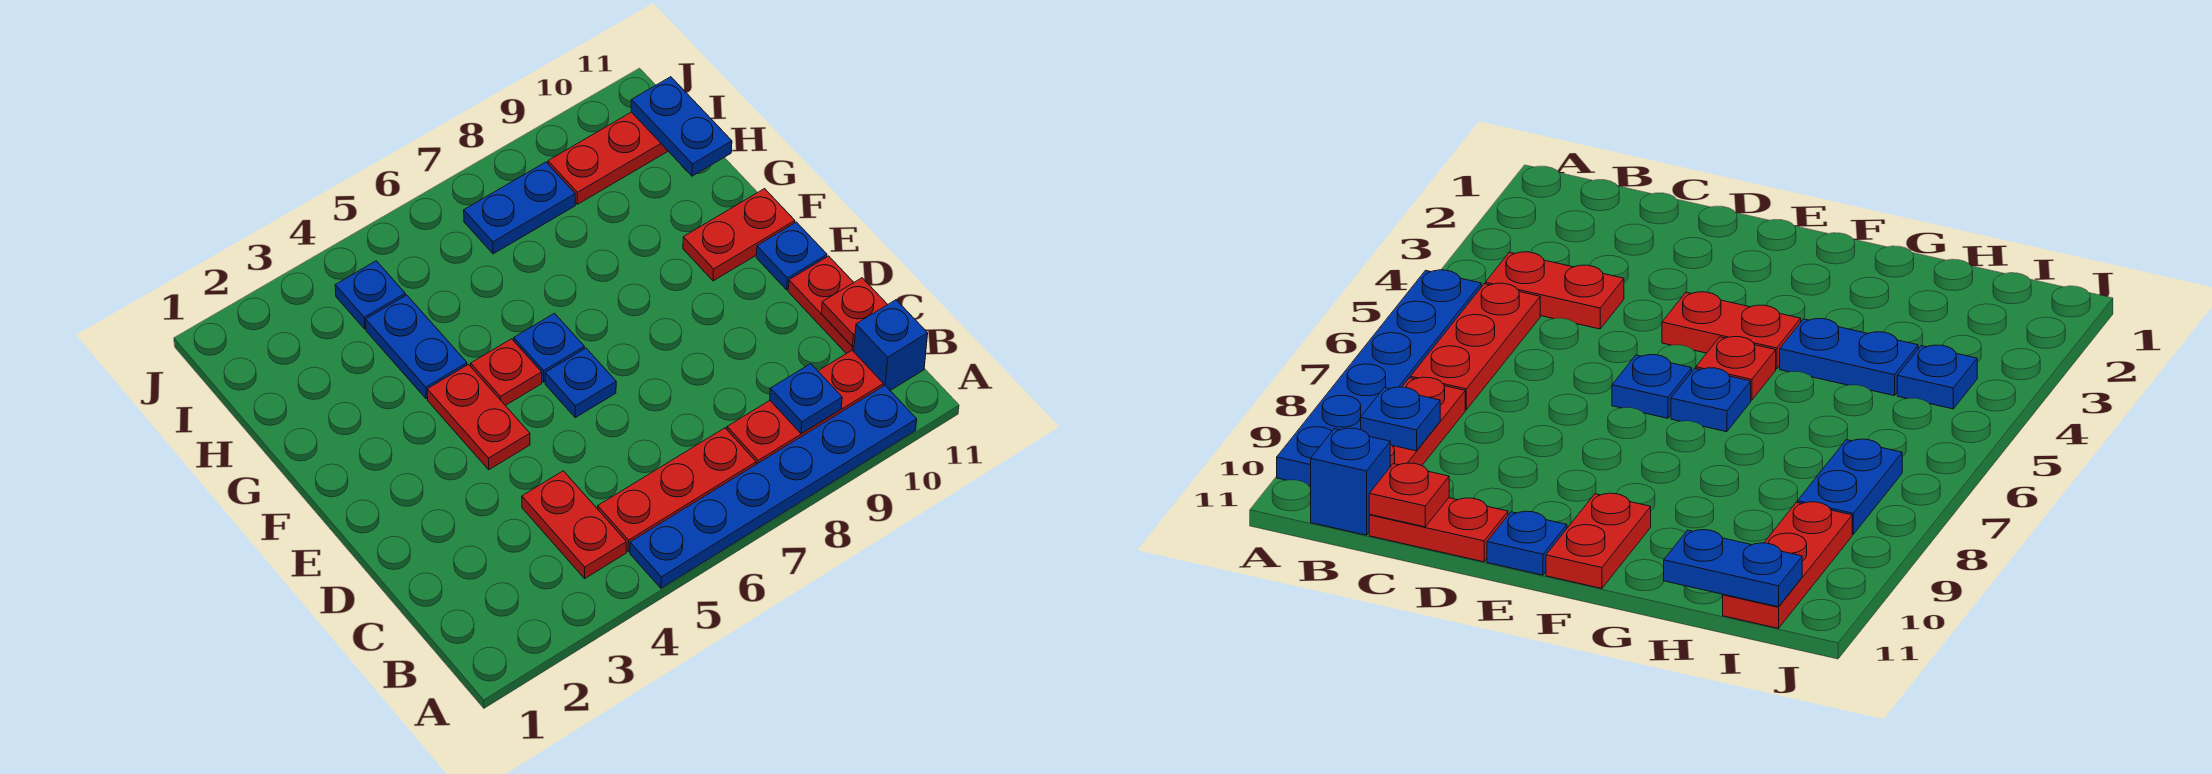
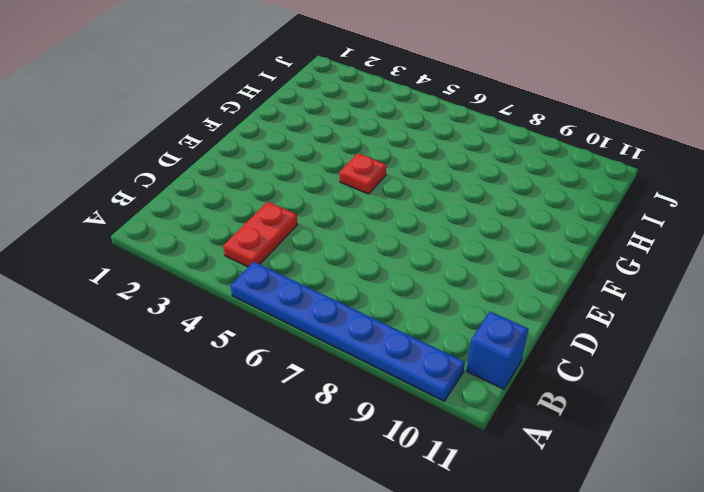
none -> red plate B5:B7 level 1
none -> red plate B8:B10 level 1
none -> red plate C11:D11 level 1

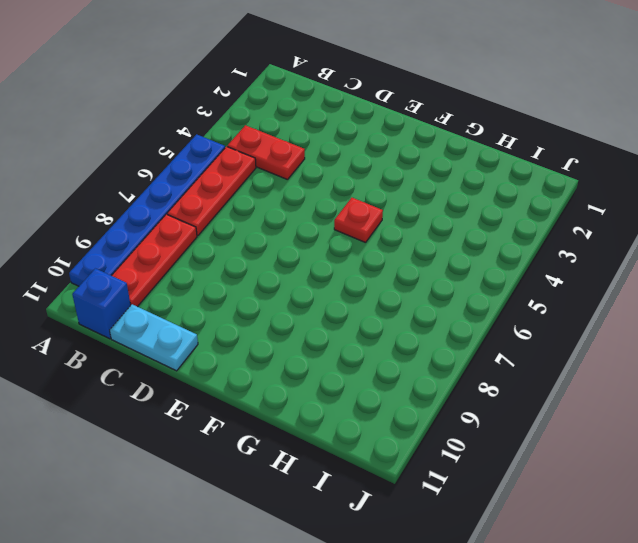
cyan plate C11:D11 level 1 -> red plate C11:D11 level 1
none -> red plate E4:F4 level 1
none -> blue plate E6 level 1
none -> blue plate E11 level 1

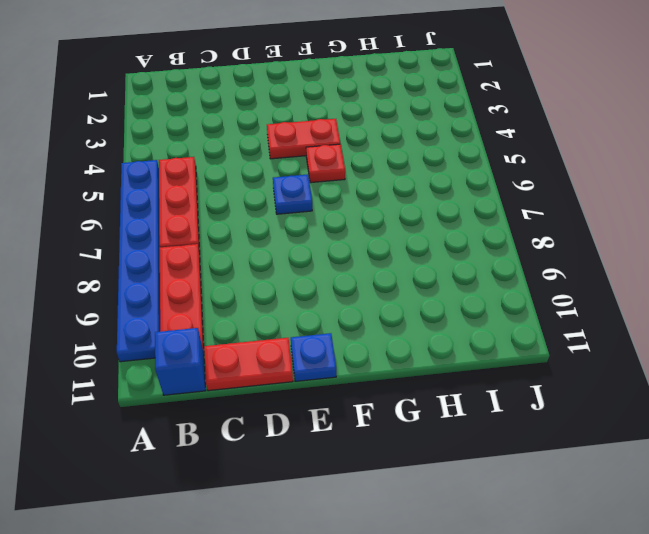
none -> red plate B4:C4 level 1
none -> blue plate F6 level 1
none -> red plate F10:F11 level 1

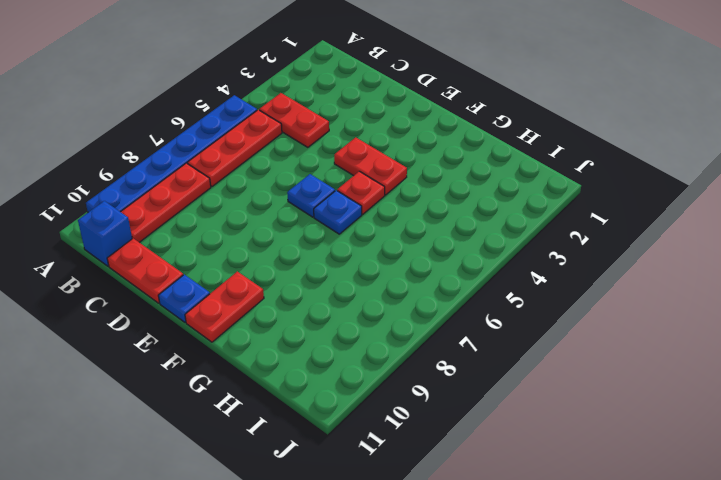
none -> blue plate G4:H4 level 1
none -> blue plate I4 level 1
none -> blue plate I7:I8 level 1

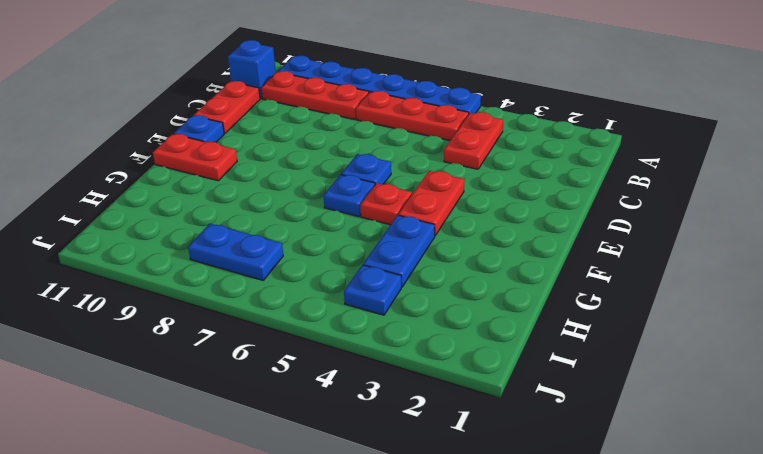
none -> red plate I9:I11 level 1
none -> blue plate B9 level 2
none -> red plate C11 level 2

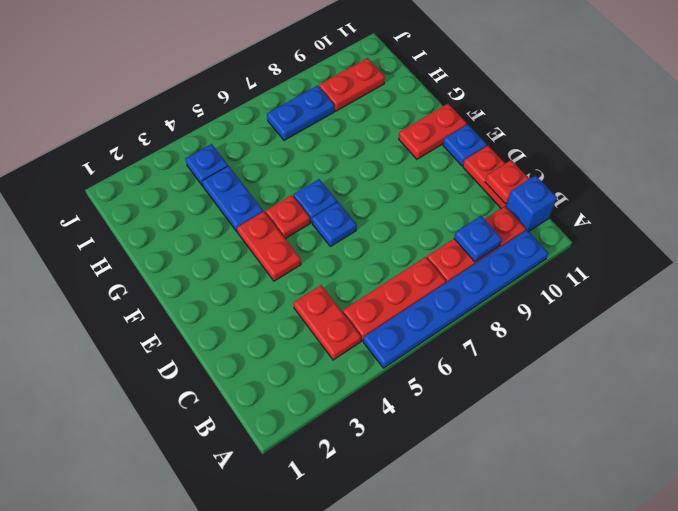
red plate I9:I10 level 1 -> red plate I9:I11 level 1
none -> blue plate H11:I11 level 2

